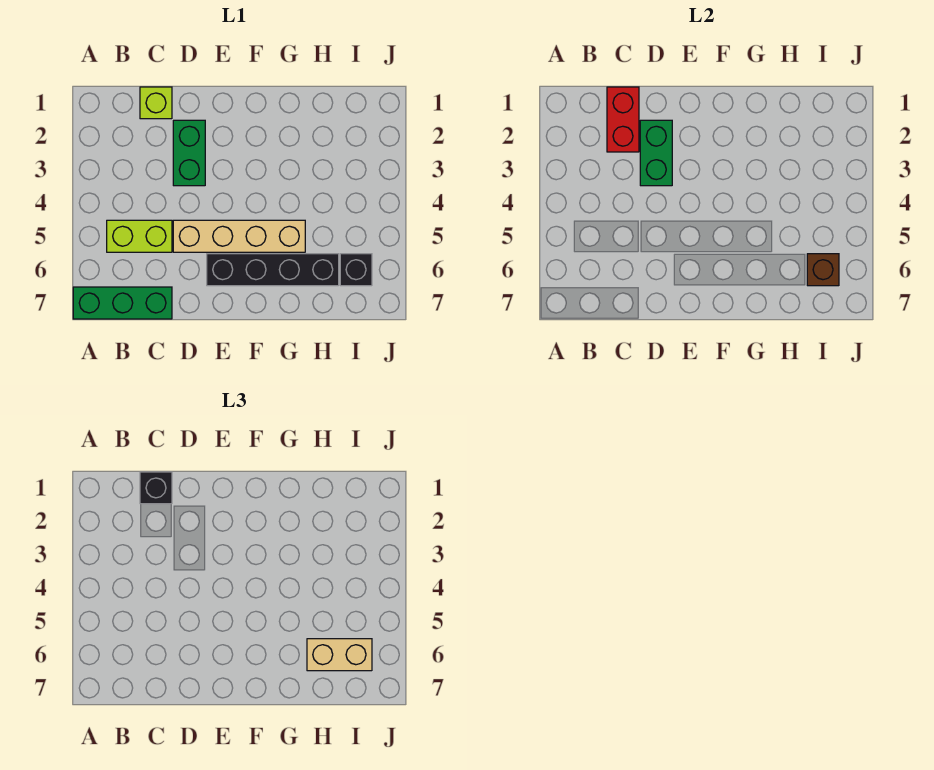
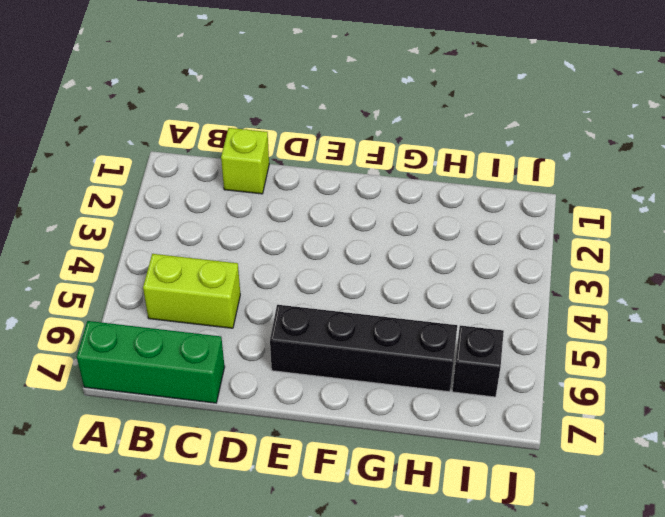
none -> green brick D2:D3 level 1
none -> tan brick D5:G5 level 1
none -> red brick C1:C2 level 2

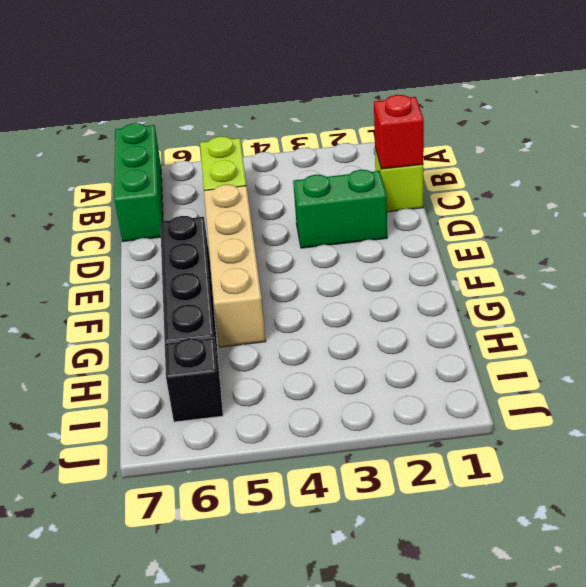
red brick C1 level 2 -> red brick C1:C2 level 2
none -> green brick D2:D3 level 2
none -> brown brick I6 level 2
none -> black brick C1 level 3

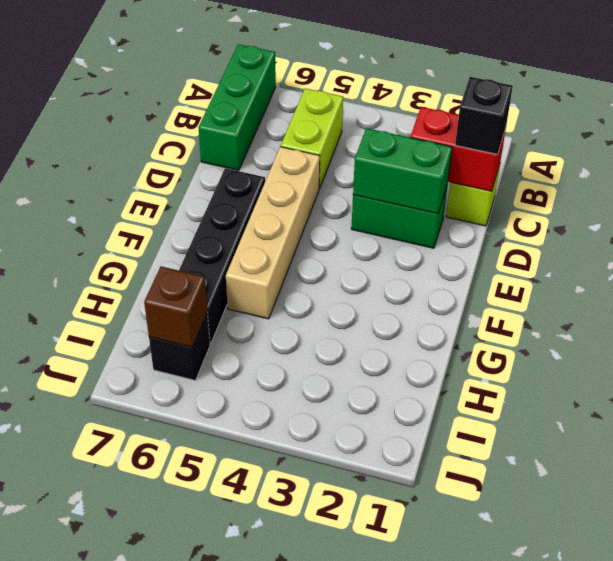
none -> tan brick H6:I6 level 3

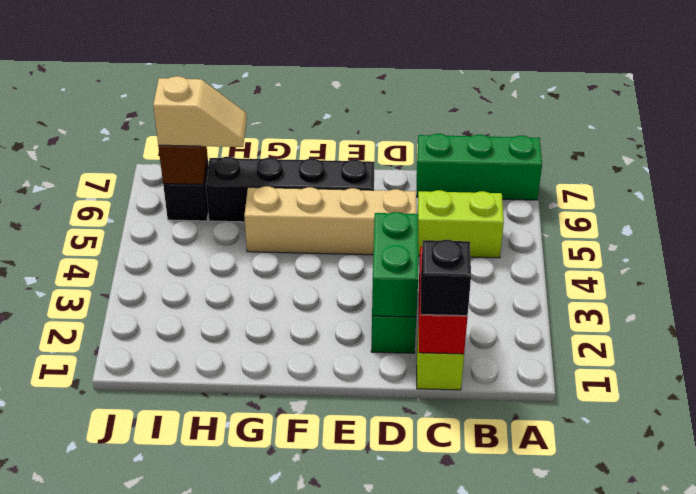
tan slope H6:I6 level 3 top I -> tan brick H6:I6 level 3

